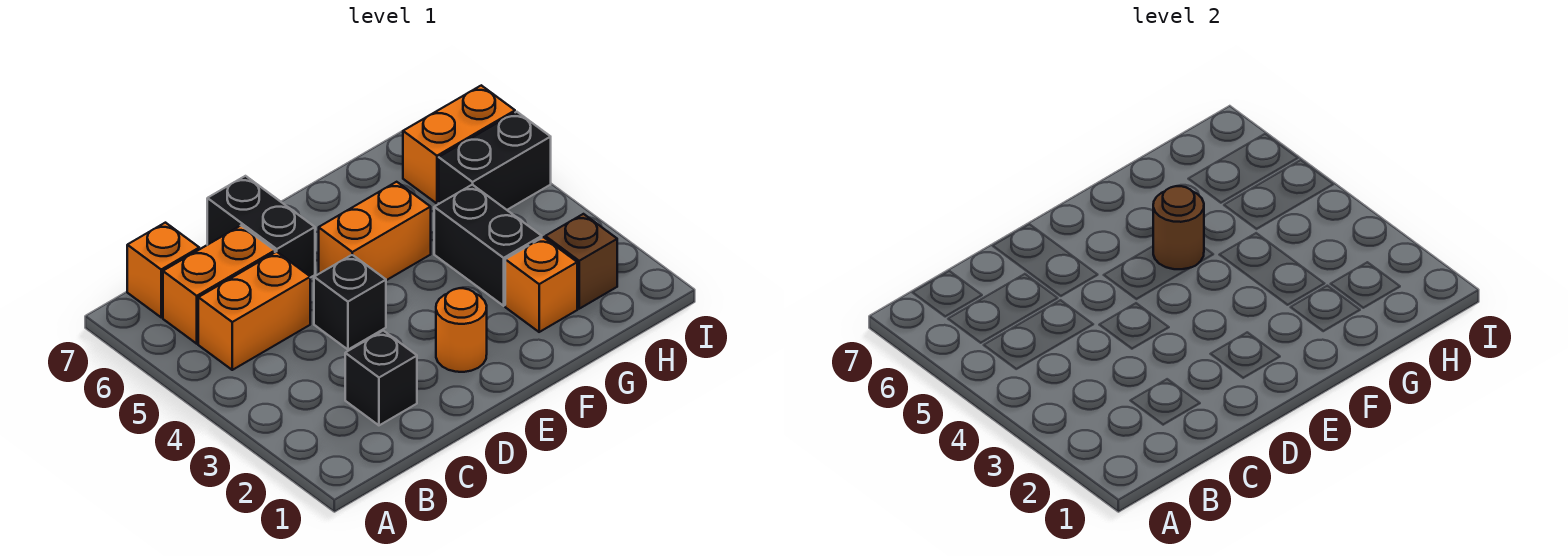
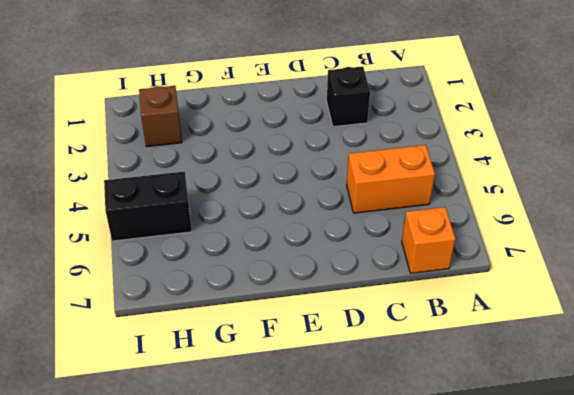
none -> orange brick B6:C6 level 1
none -> black brick D4 level 1
none -> black brick D6:D7 level 1

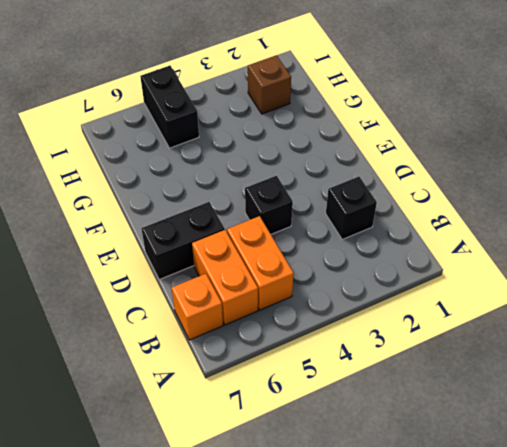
none -> orange round brick E2 level 1
none -> orange brick E5:F5 level 1
none -> orange brick G2 level 1

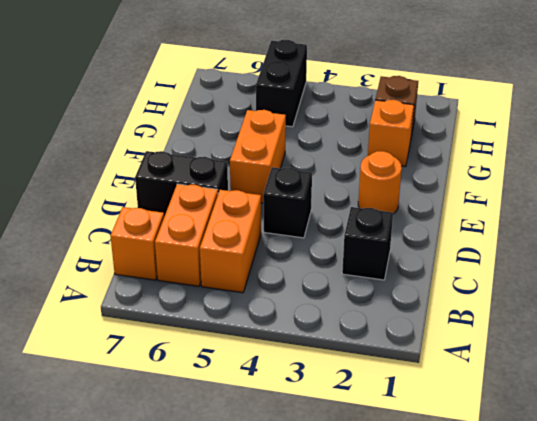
none -> black brick G3:G4 level 1
none -> orange brick H6:I6 level 1
none -> brown round brick F5 level 2

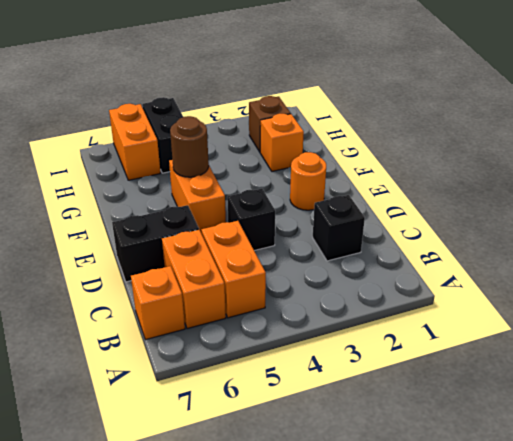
none -> black brick G3:G4 level 1

